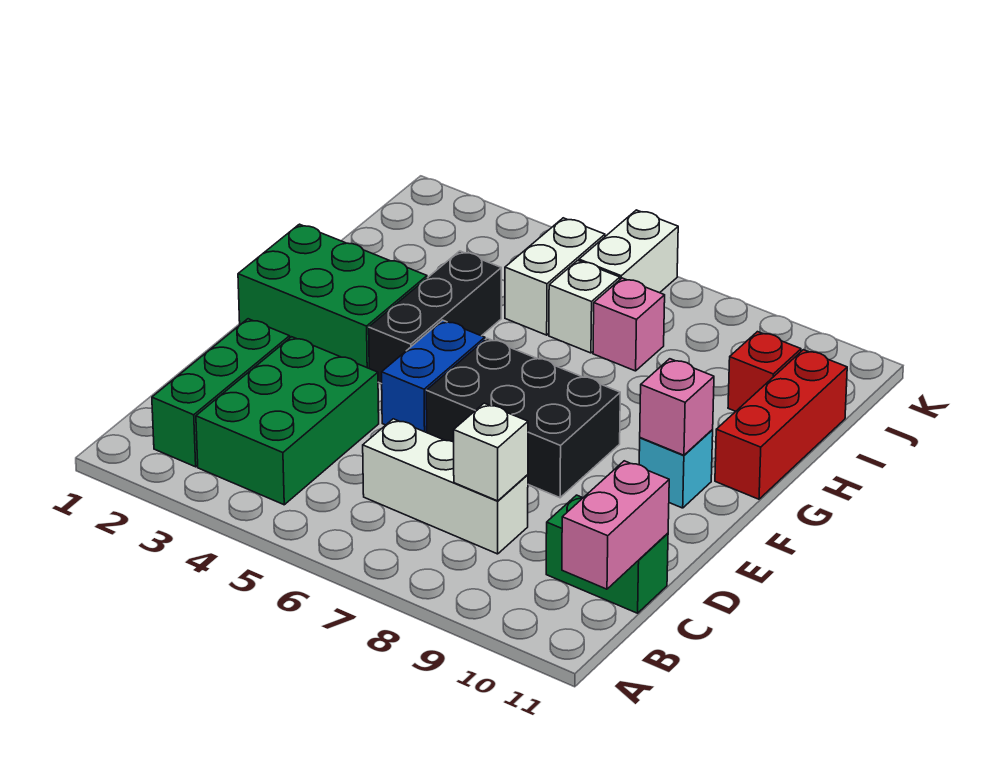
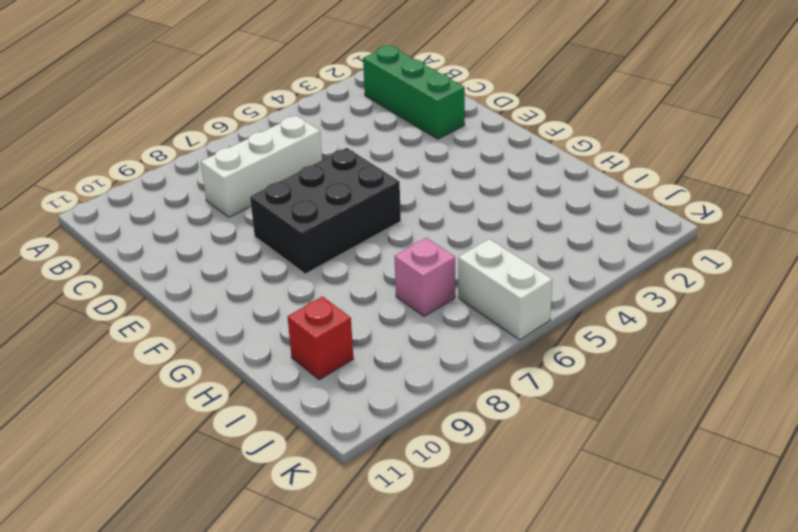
none -> green brick B3:D4 level 1
none -> green brick C10:C11 level 1
none -> blue brick E5:F5 level 1

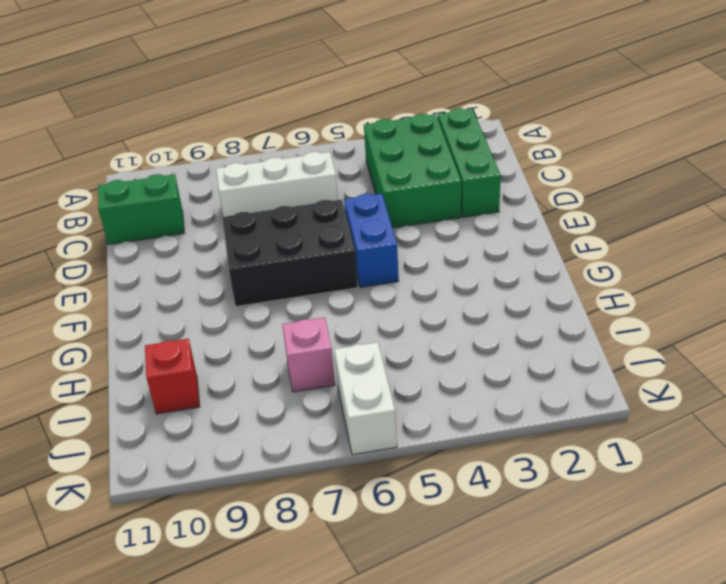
none -> green brick F1:G3 level 1
none -> black brick F4:H4 level 1
none -> cyan brick F10 level 1

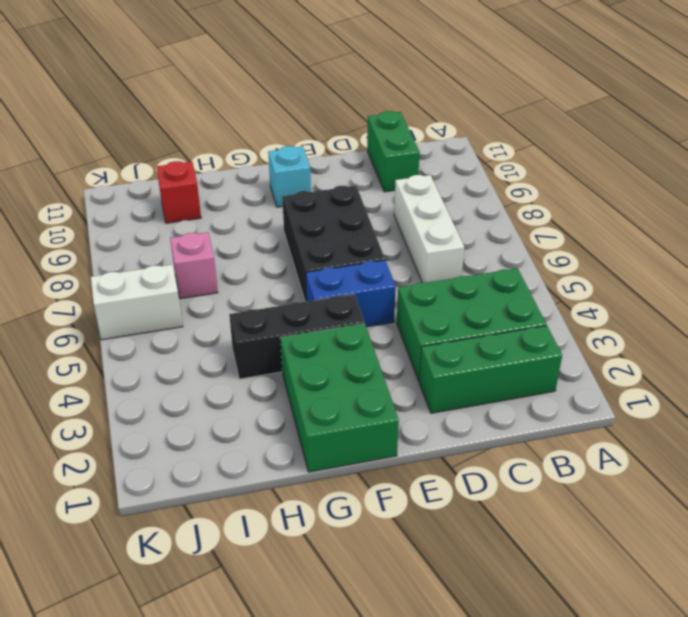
none -> red brick G11:I11 level 1
none -> white brick I5:J5 level 1
none -> white brick I6 level 1

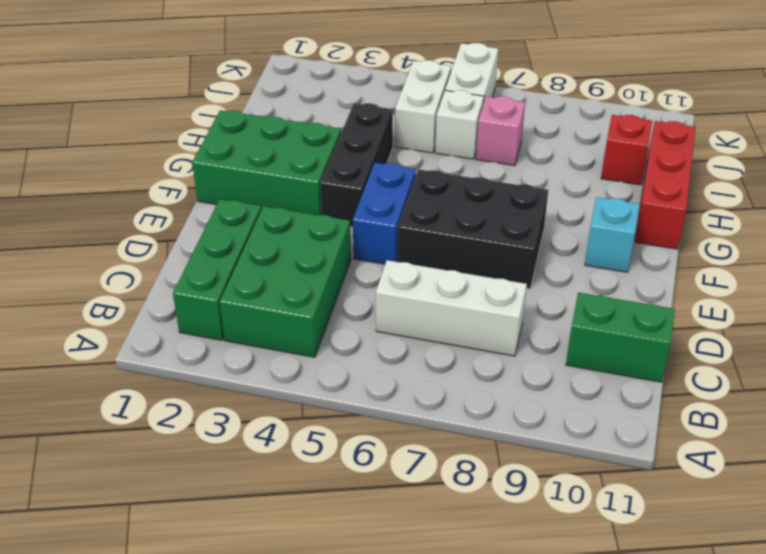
none -> pink brick B11:C11 level 2
none -> white brick C8 level 2
none -> pink brick F10 level 2

